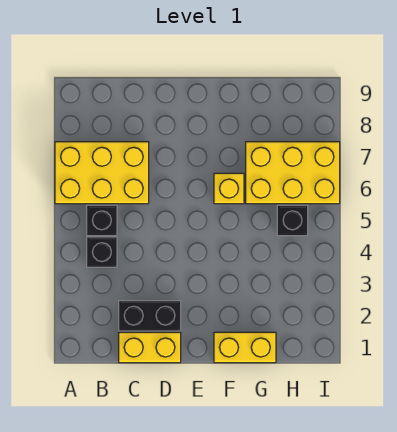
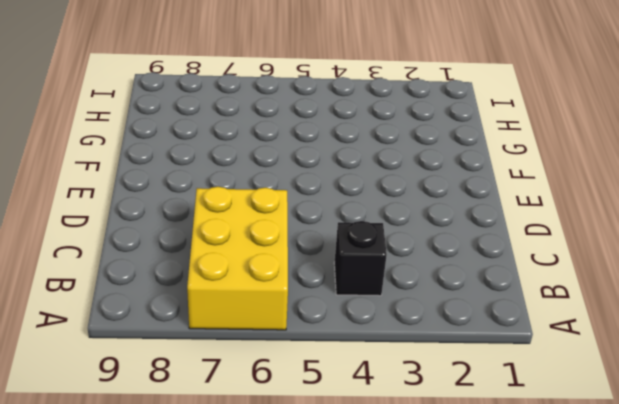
none -> black brick B5 level 1
none -> yellow brick C1:D1 level 1

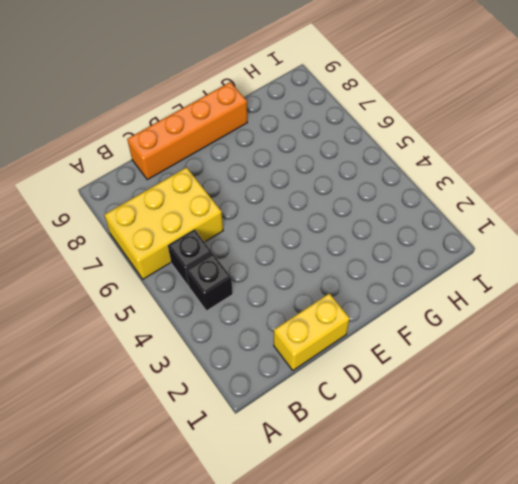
orange brick C9:F9 level 1 -> none
none -> black brick C2:D2 level 1
none -> yellow brick F1:G1 level 1

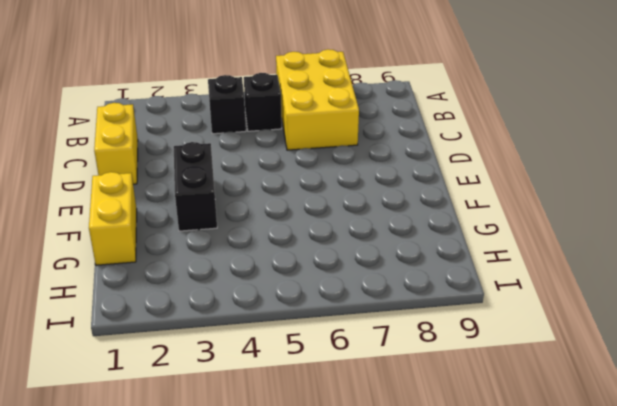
black brick E3:F3 level 1 -> black brick C2:D2 level 1
none -> yellow brick F6 level 1
none -> yellow brick G6:I7 level 1

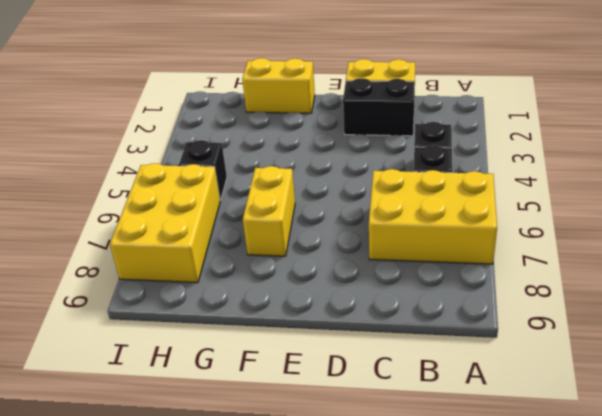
yellow brick F6:F7 level 1 -> yellow brick F6 level 1
yellow brick H6:I8 level 1 -> yellow brick G6:I7 level 1

